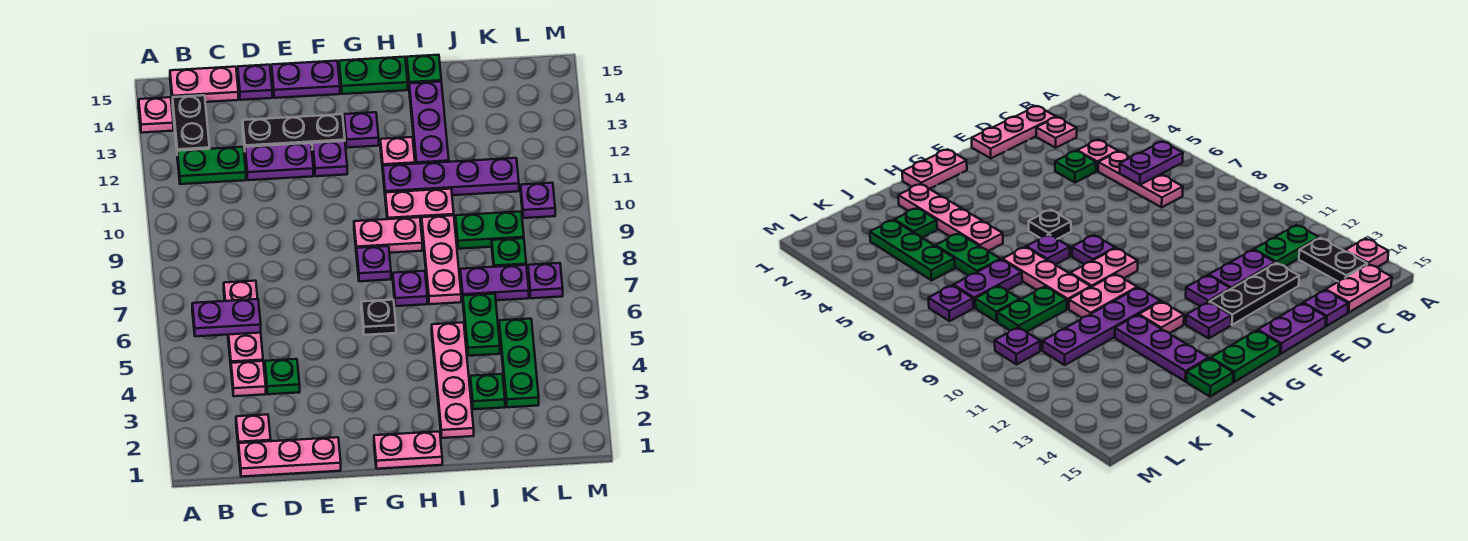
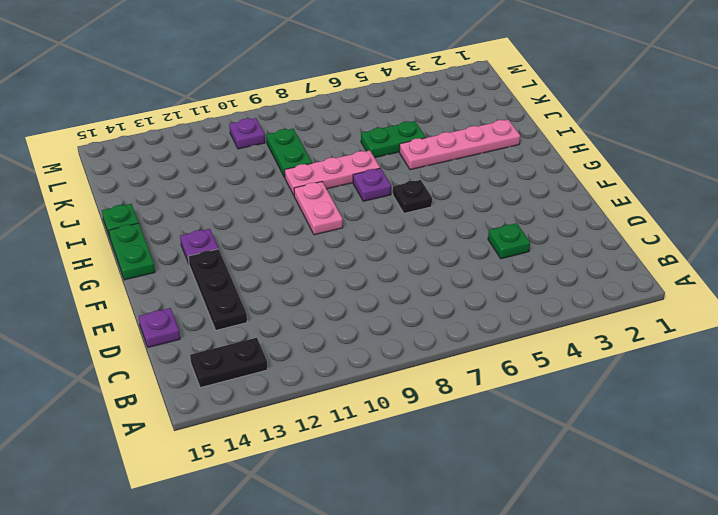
none -> pink plate A14 level 1
none -> green plate B12:C12 level 1
none -> pink plate B15:C15 level 1
none -> pink plate C1:E1 level 1

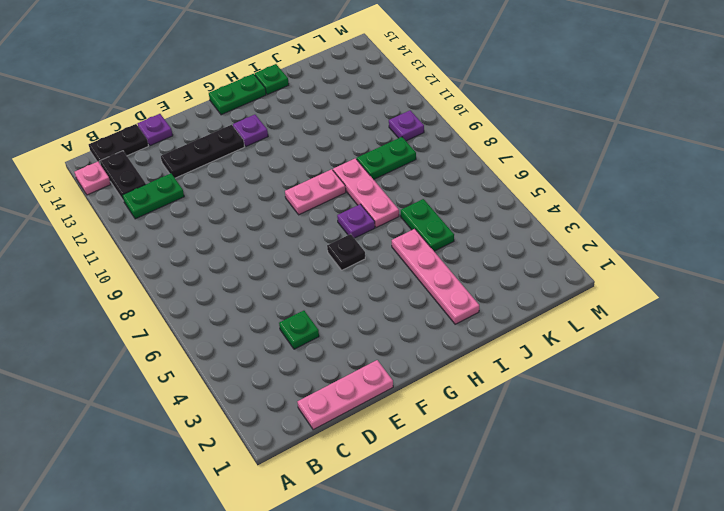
black plate B15:C15 level 1 -> pink plate B15:C15 level 1
none -> pink plate C2 level 1
none -> pink plate C4 level 1
none -> pink plate C5:C7 level 1
none -> purple plate D12:E12 level 1

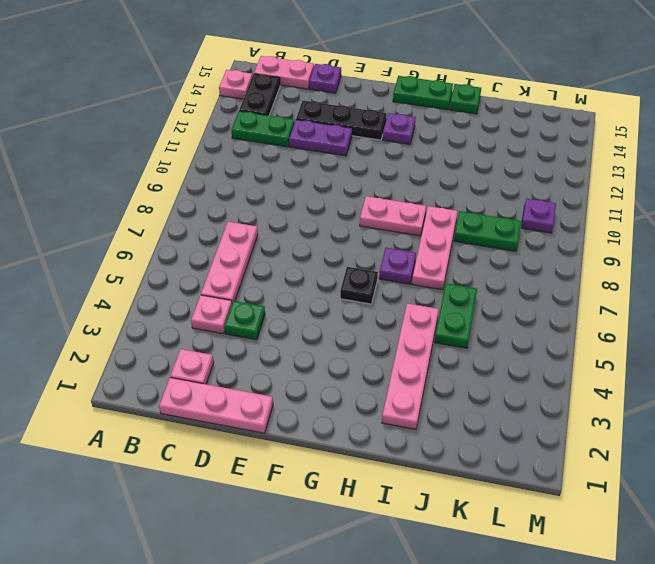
none -> purple plate E15:F15 level 1
none -> purple plate F12 level 1
none -> pink plate G1:H1 level 1
none -> purple plate G8 level 1

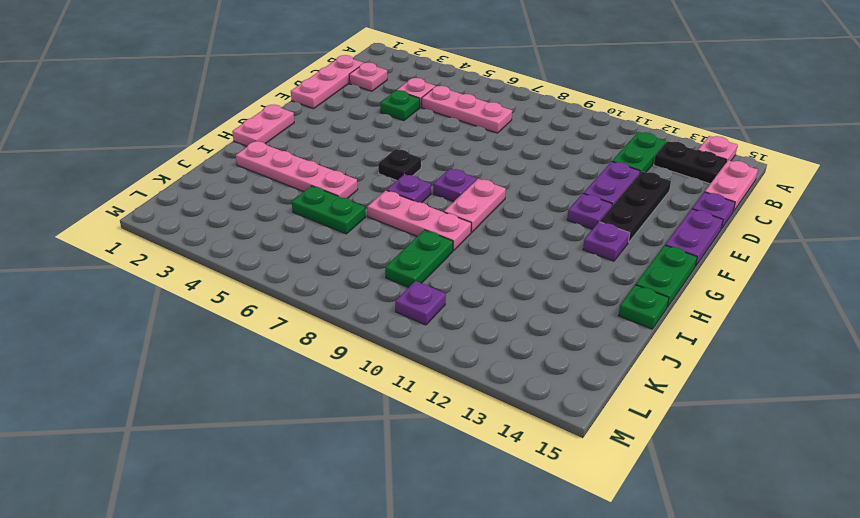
none -> pink plate H10:I10 level 1
none -> purple plate H11:K11 level 1
none -> pink plate H12 level 1
none -> purple plate I12:I14 level 1

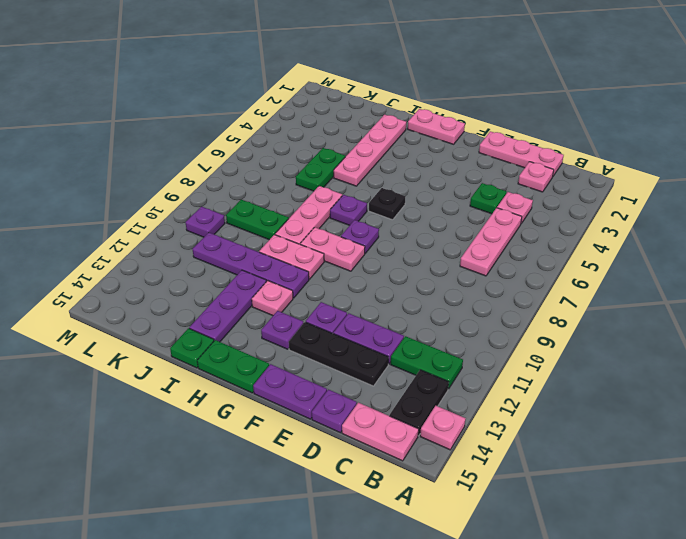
none -> green plate J3 level 1
none -> purple plate J7:K7 level 1
none -> green plate K3:K5 level 1
none -> green plate K8 level 1

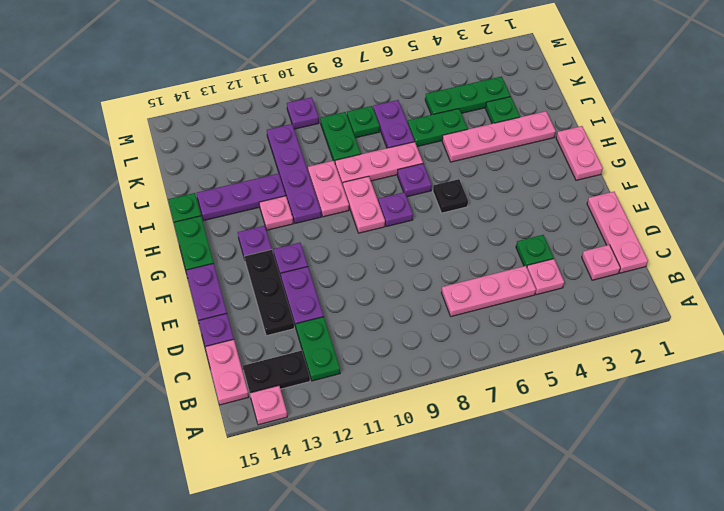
none -> purple plate L7 level 1
none -> purple plate B6:C6 level 2

